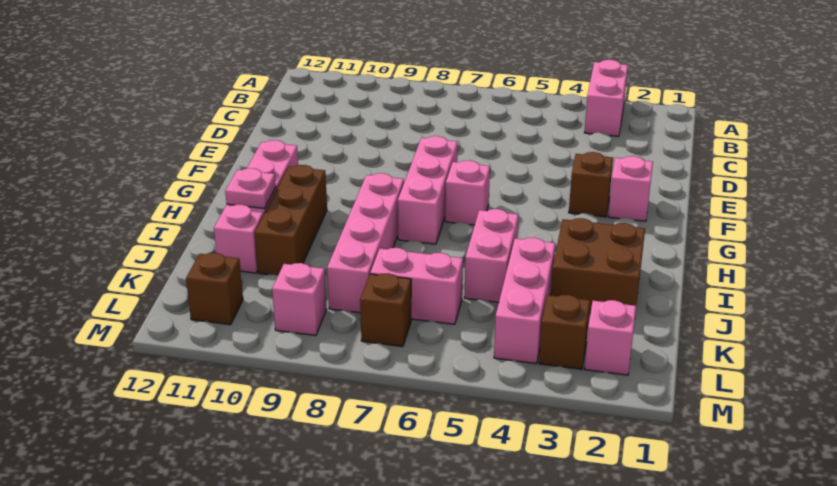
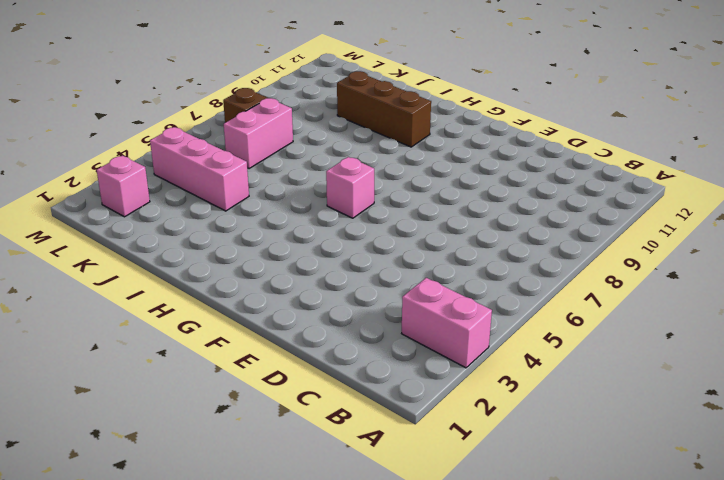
none -> pink brick F2 level 1
none -> brown brick F3 level 1
none -> pink brick F7:H7 level 1

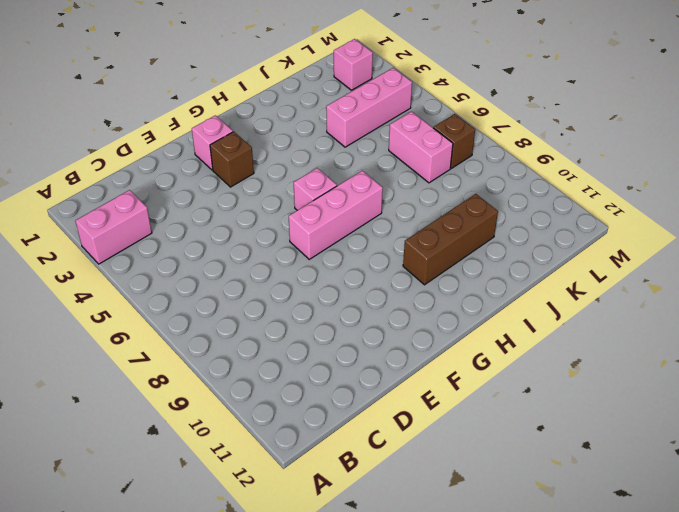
none -> pink brick G11:J11 level 1
none -> pink brick H8:K8 level 1
none -> brown brick I2:J3 level 1

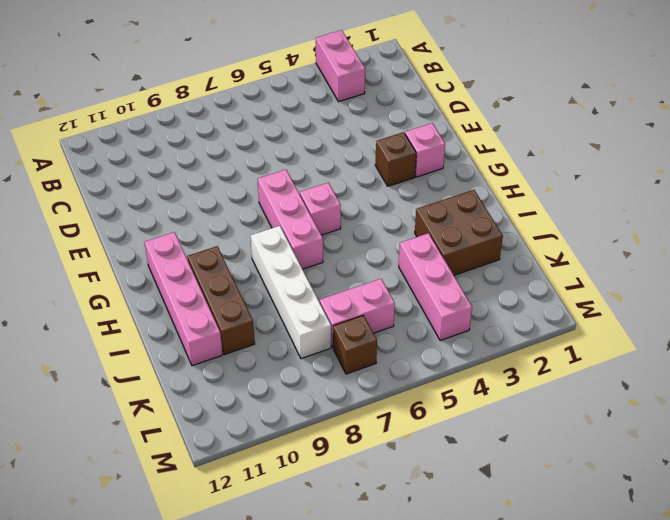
white brick H8:K8 level 1 -> pink brick H8:K8 level 1
none -> pink brick I5:J5 level 1
none -> pink brick L2 level 1
none -> brown brick L3 level 1

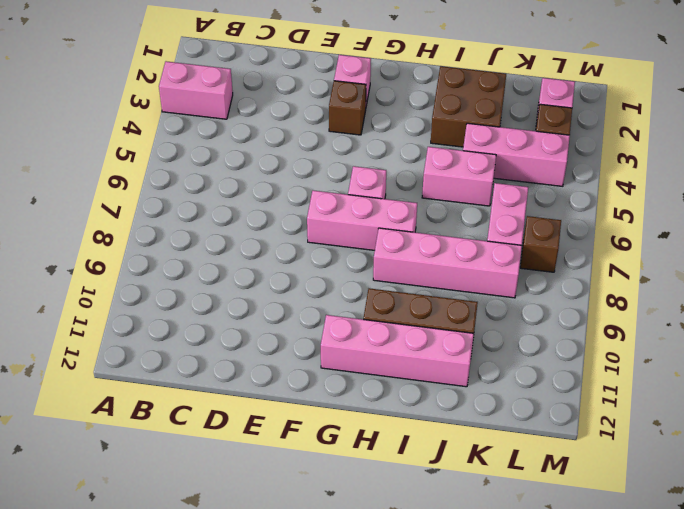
none -> pink brick L9 level 1
none -> brown brick L11 level 1
none -> pink plate I11 level 2

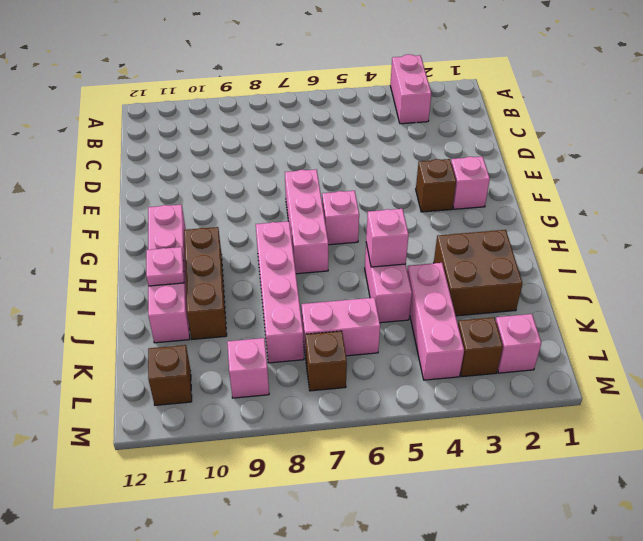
pink brick I5 level 2 -> none

